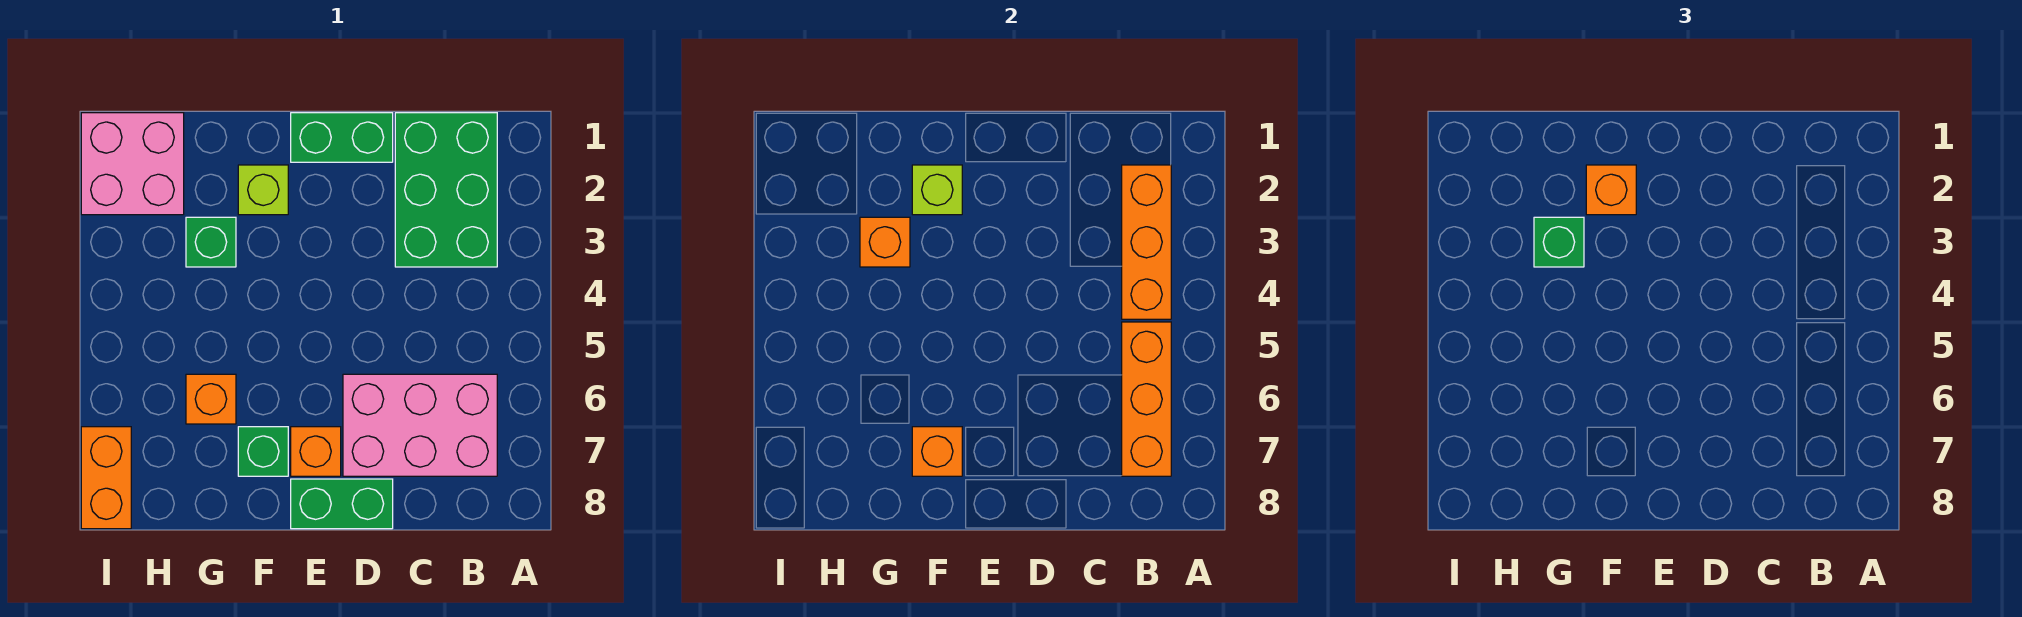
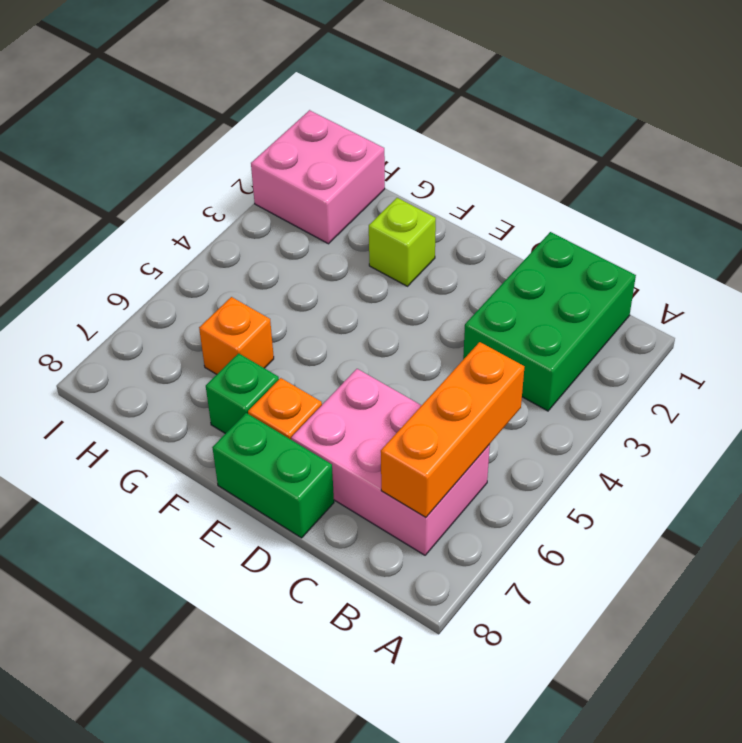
none -> green brick D1:E1 level 1
none -> green brick G3 level 1
none -> orange brick I7:I8 level 1

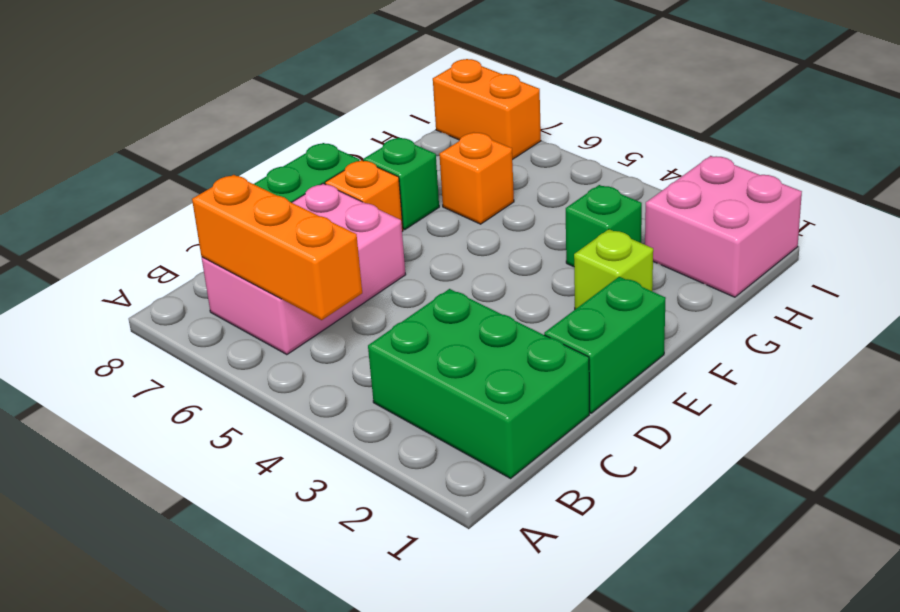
none -> orange brick B2:B4 level 2
none -> lime brick F2 level 2
none -> orange brick F7 level 2

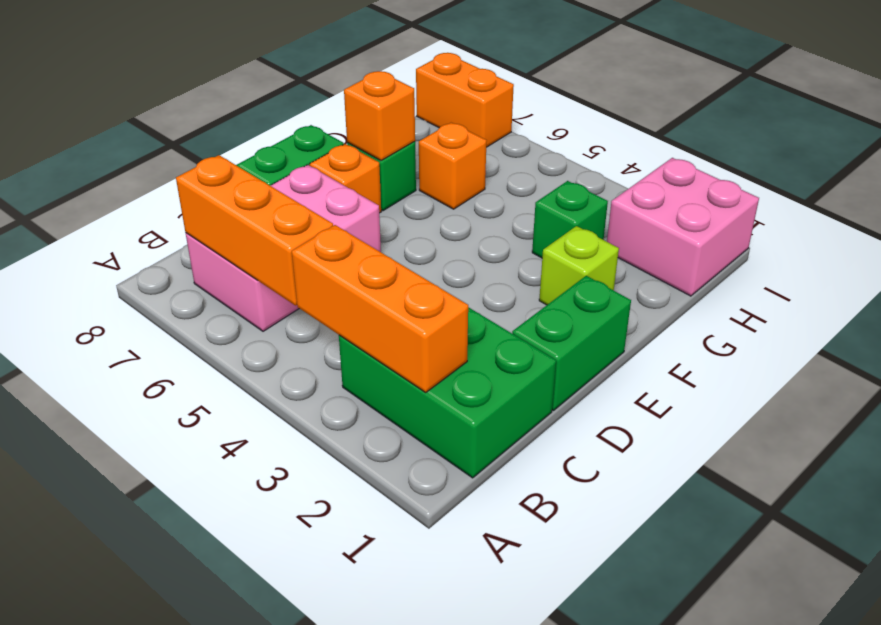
none -> lime brick F2 level 2
none -> orange brick G3 level 2
none -> orange brick F2 level 3

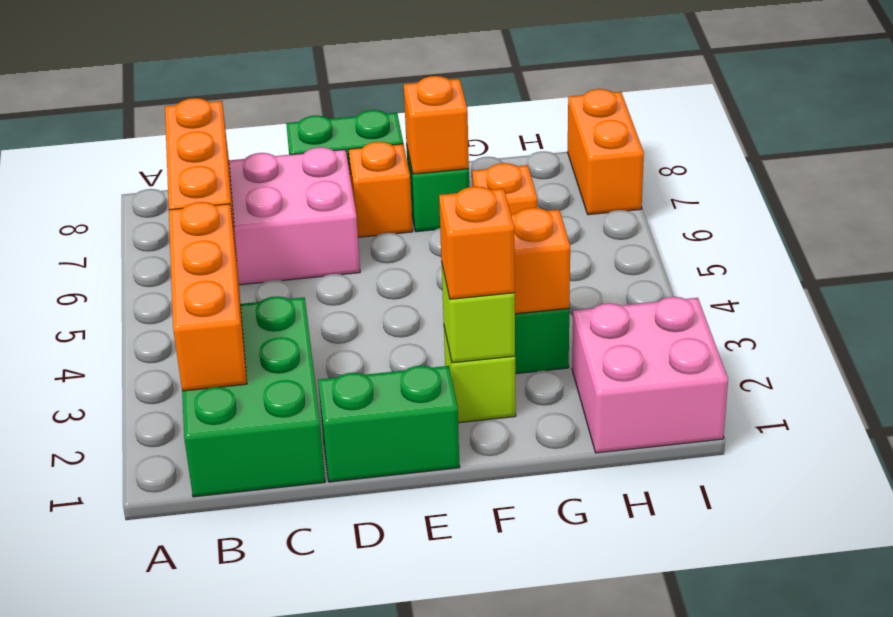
none -> green brick G3 level 3

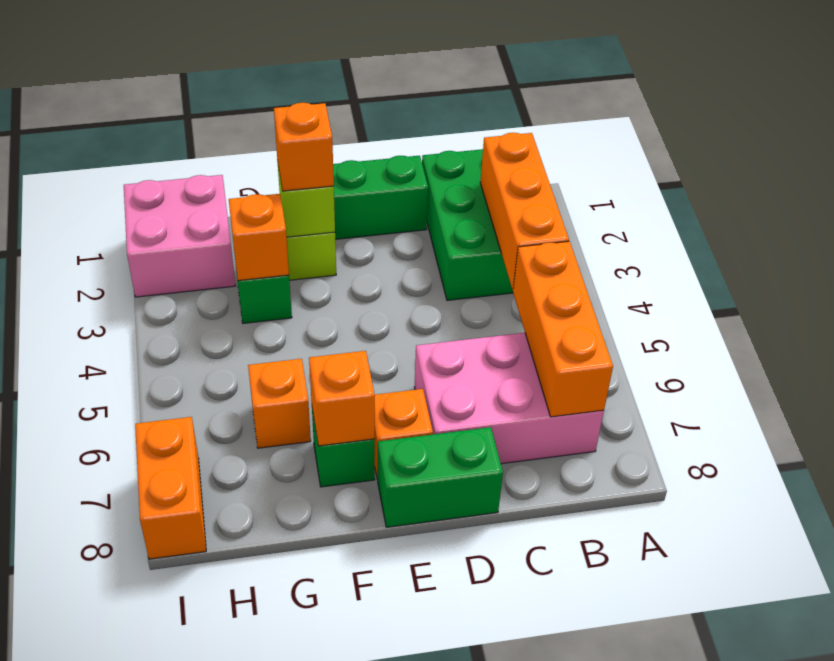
none -> green brick G3 level 3

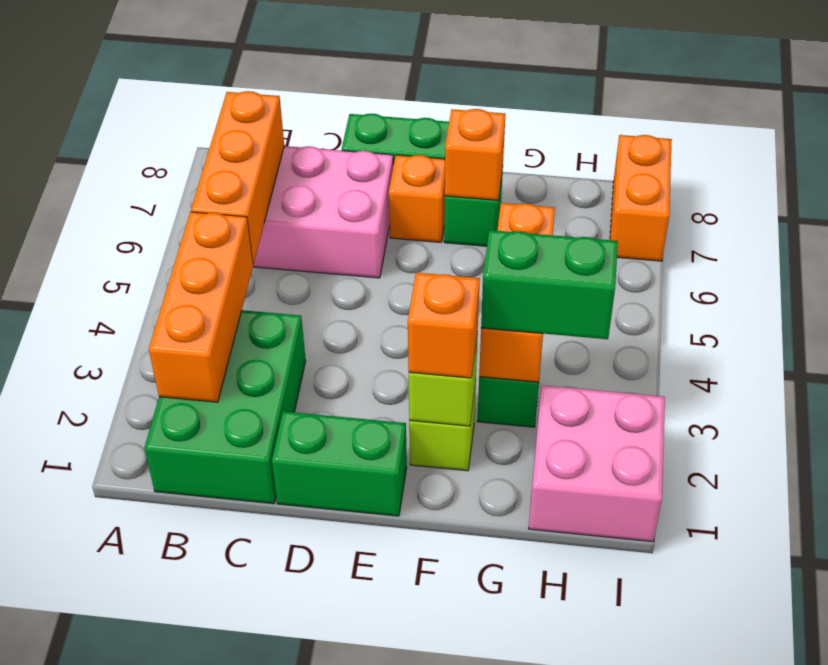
green brick G3:H3 level 3 -> green brick G3 level 3

